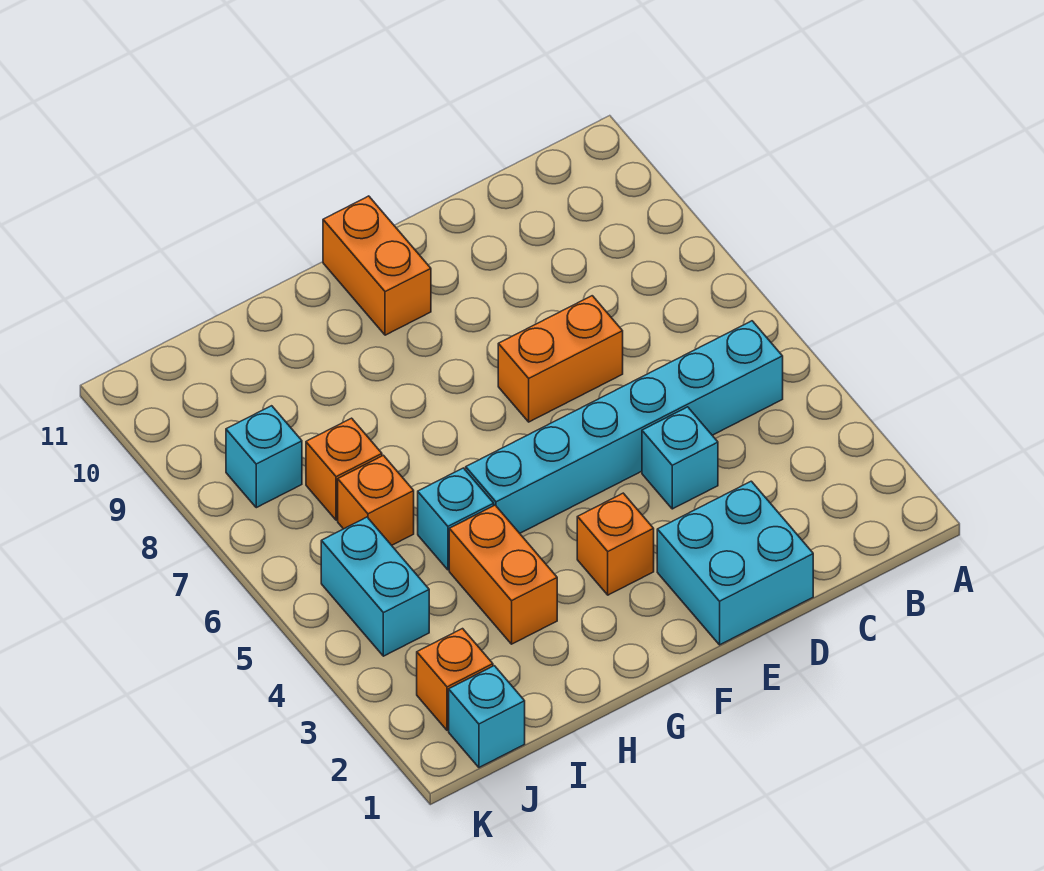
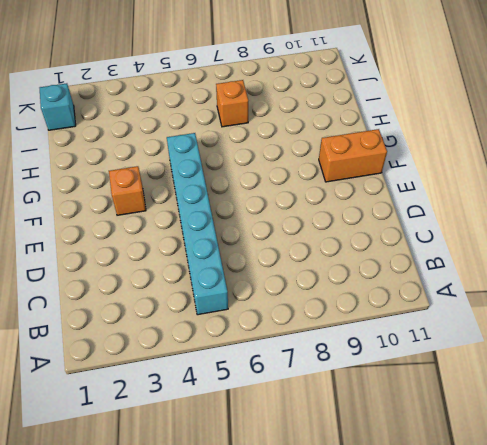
none -> cyan brick D1:E2 level 1
none -> cyan brick D4 level 1
none -> orange brick D7:E7 level 1

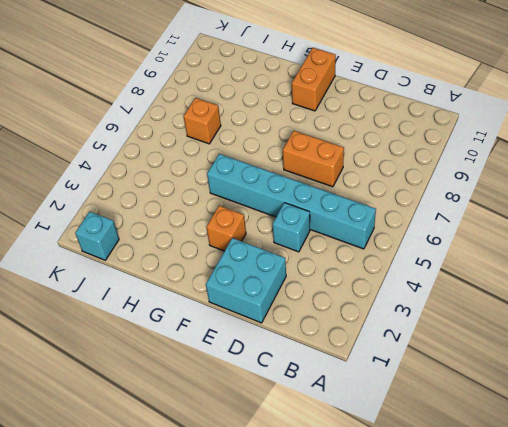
none -> orange brick H3:H4 level 1
none -> cyan brick H5 level 1
none -> orange brick I6 level 1

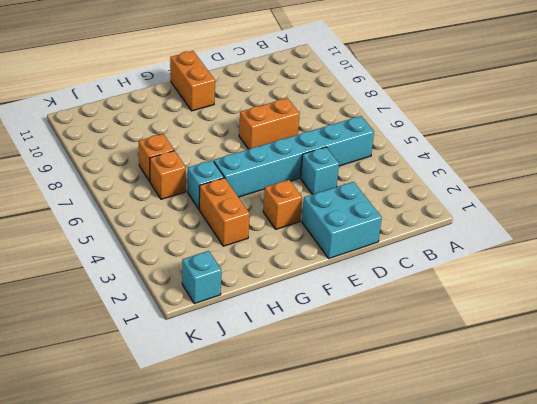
none -> orange brick J2 level 1
none -> cyan brick J4:J5 level 1
none -> cyan brick J8 level 1

